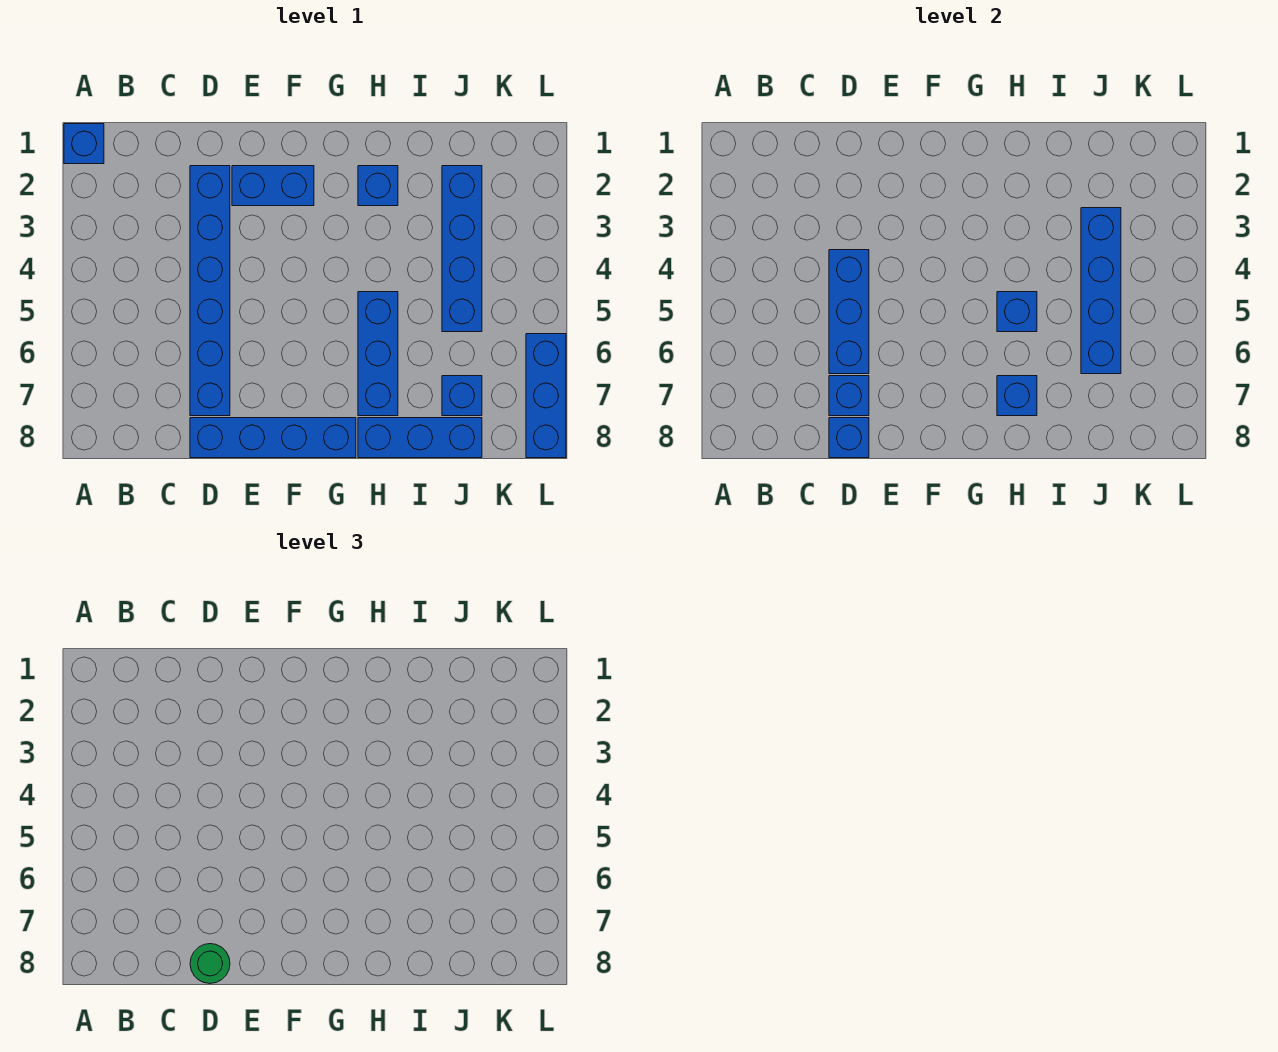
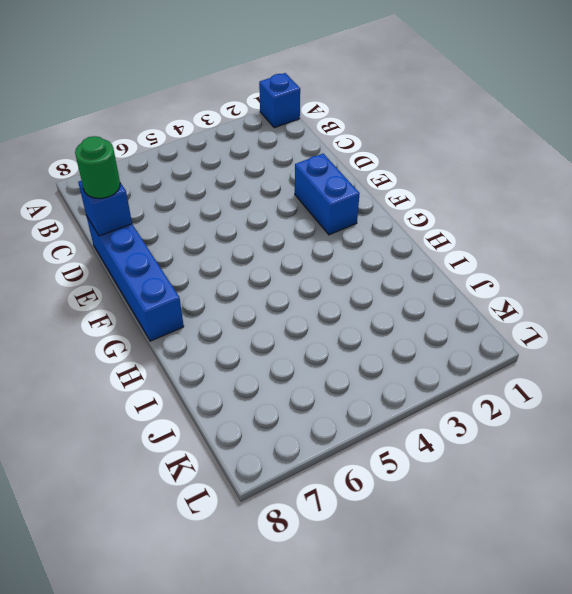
none -> blue brick D2:D7 level 1
none -> blue brick H2 level 1
none -> blue brick H5:H7 level 1

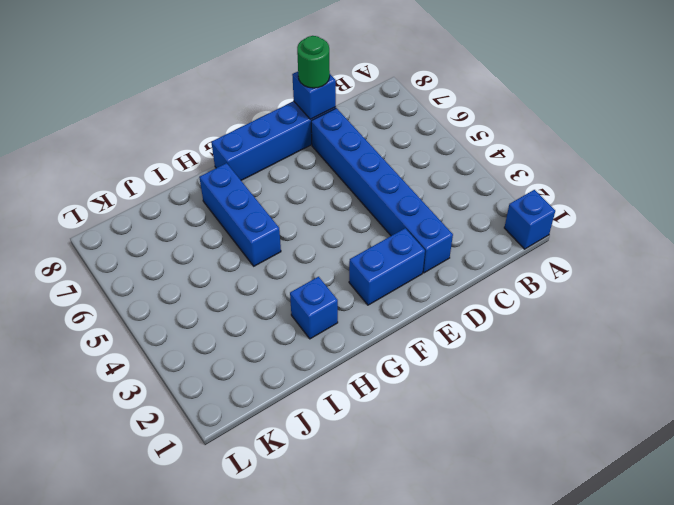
none -> blue brick H8:J8 level 1
none -> blue brick J2:J5 level 1
none -> blue brick J7 level 1

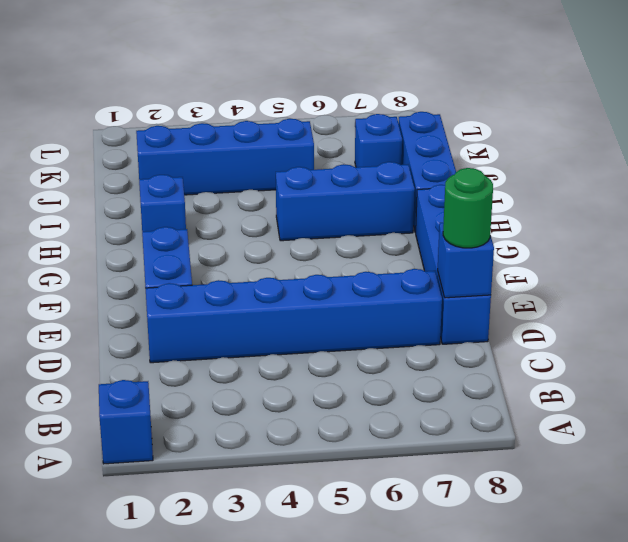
none -> blue brick L6:L8 level 1
none -> blue brick D4:D6 level 2
none -> blue brick D7 level 2

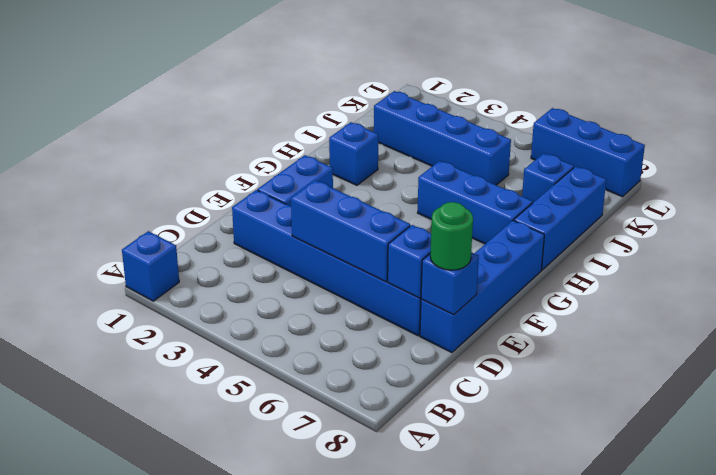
none -> blue brick H5 level 2
none -> blue brick H7 level 2
none -> blue brick J3:J6 level 2

